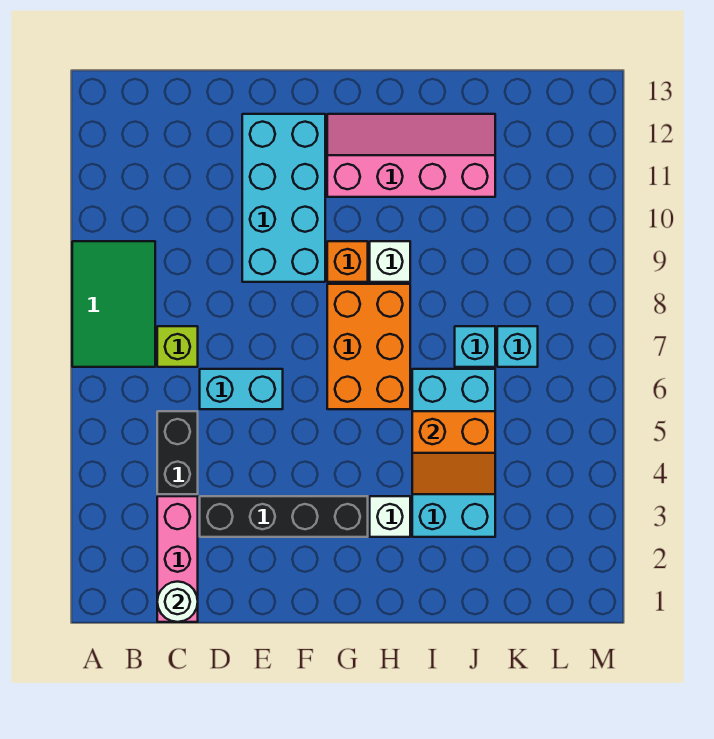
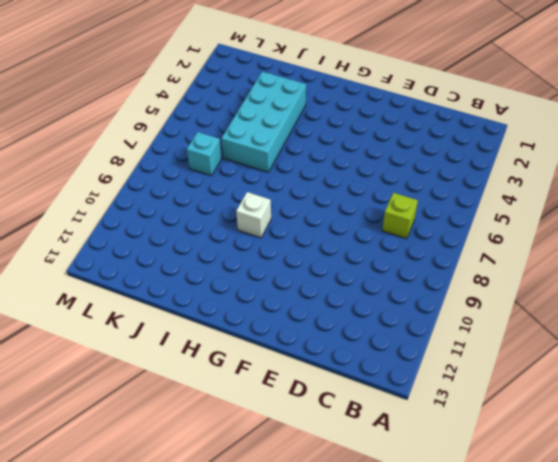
none -> green tile A7:B9 level 1
none -> pink brick C1:C3 level 1
none -> black brick C4:C5 level 1

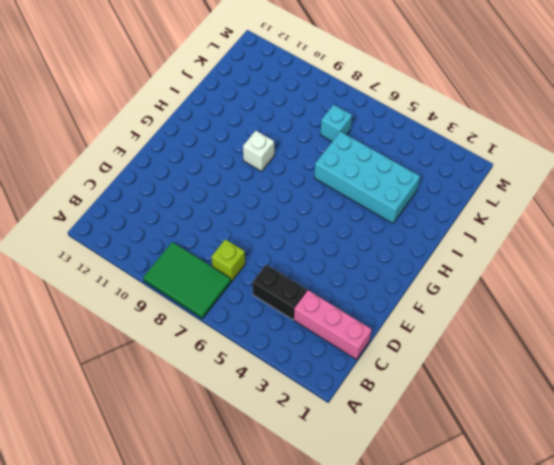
none -> black brick D3:G3 level 1
none -> cyan brick D6:E6 level 1
none -> cyan brick E9:F12 level 1

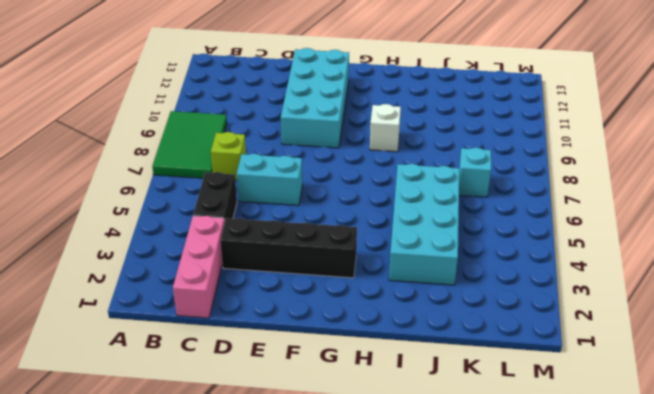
none -> orange brick G6:H8 level 1
none -> orange brick G9 level 1
none -> pink slope G11:J12 level 1 top 11

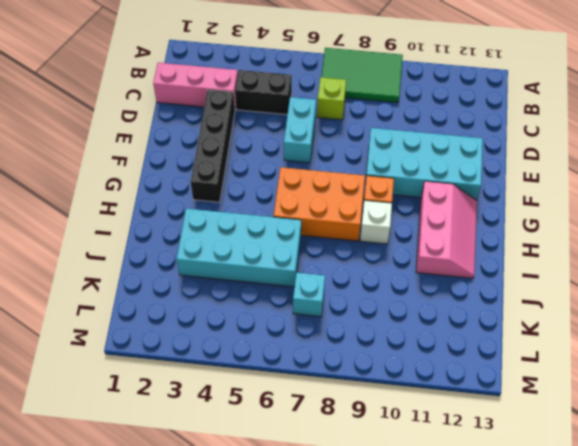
pink slope G11:I12 level 1 top 11 -> pink slope G11:J12 level 1 top 11
none -> white brick H3 level 1
none -> cyan brick J7 level 1
none -> white round brick C1 level 2

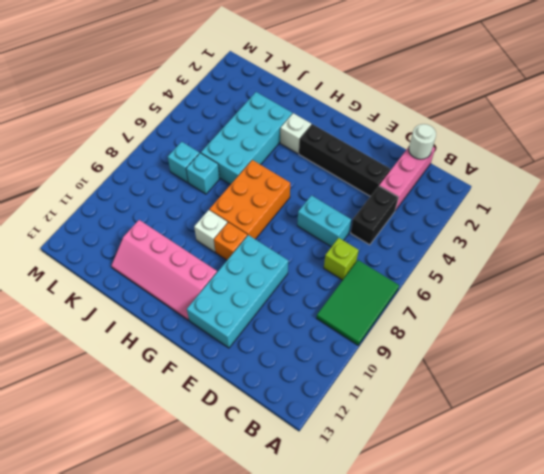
none -> orange slope I4:J5 level 2 top 5

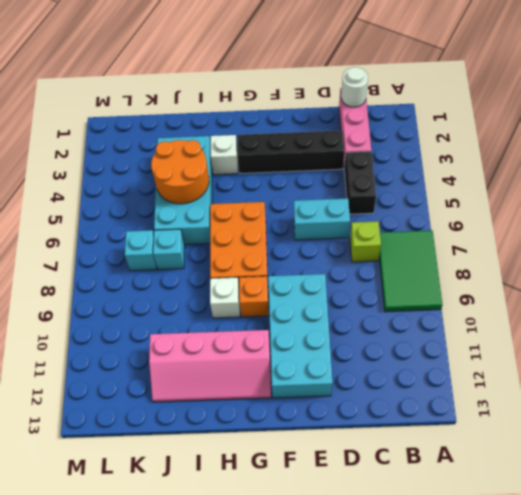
orange round brick I4:J5 level 2 -> orange slope I4:J5 level 2 top 5

